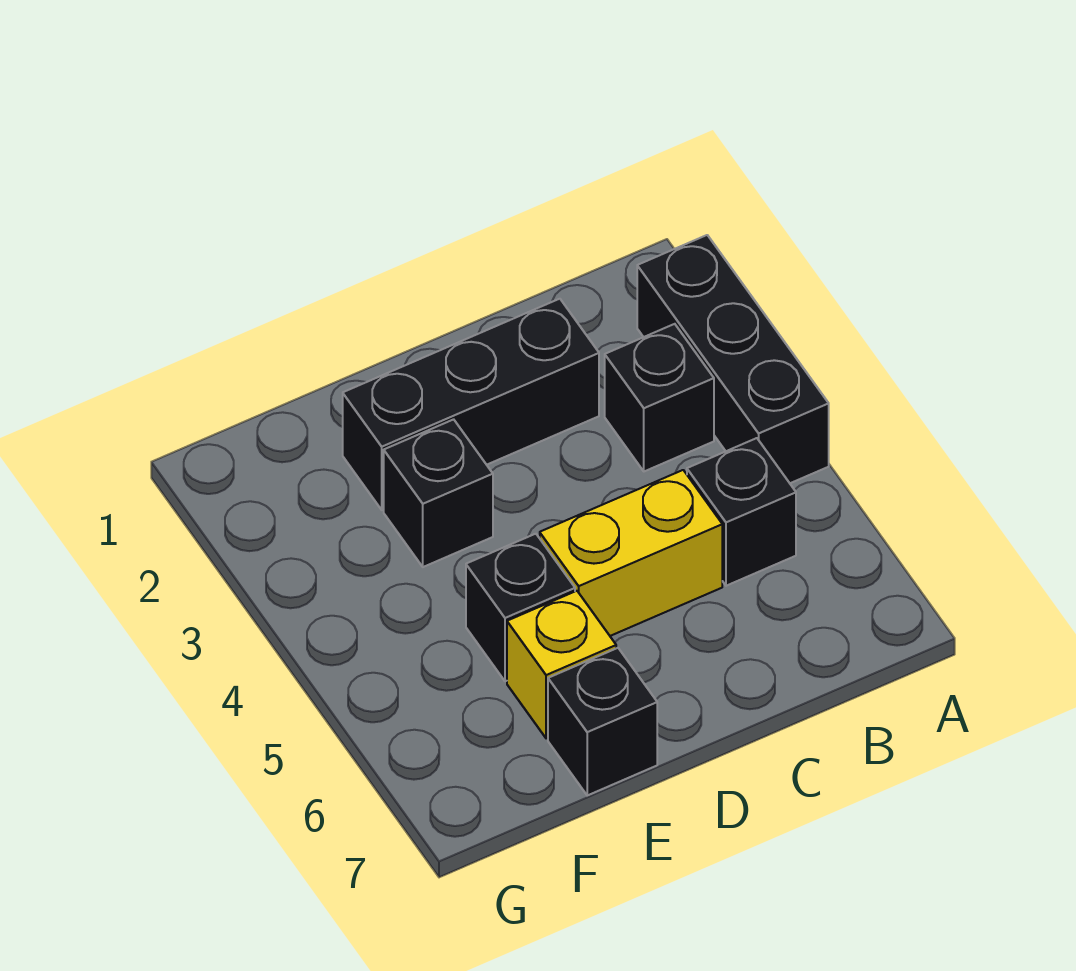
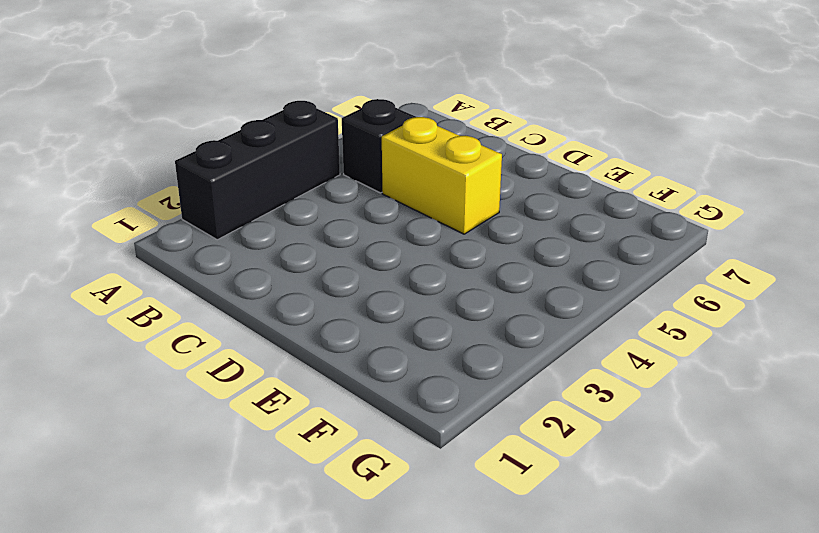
none -> black brick B3 level 1
none -> black brick C2:E2 level 1

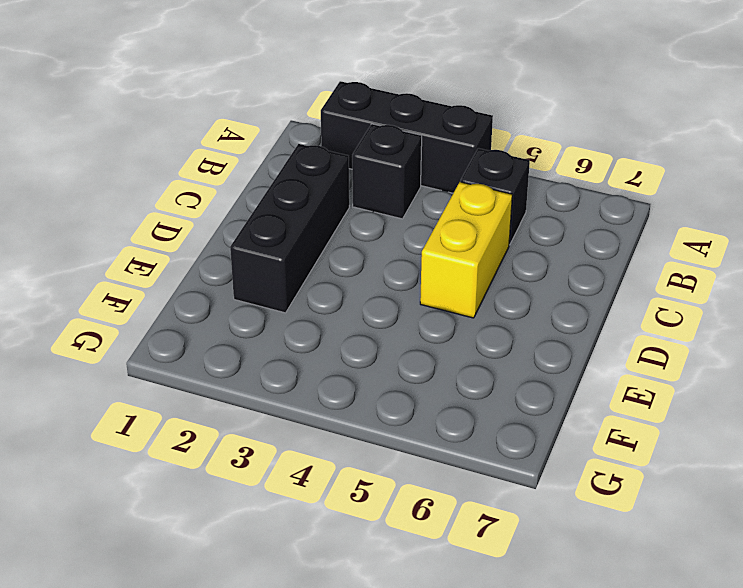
none -> black brick E3 level 1
none -> black brick E5 level 1

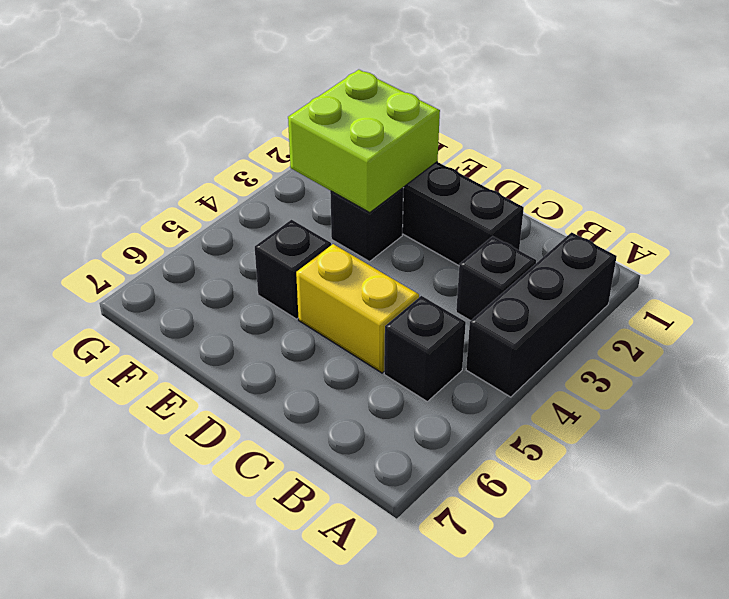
lime brick E2:F3 level 2 -> none
none -> yellow brick E6 level 1
none -> black brick E7 level 1

